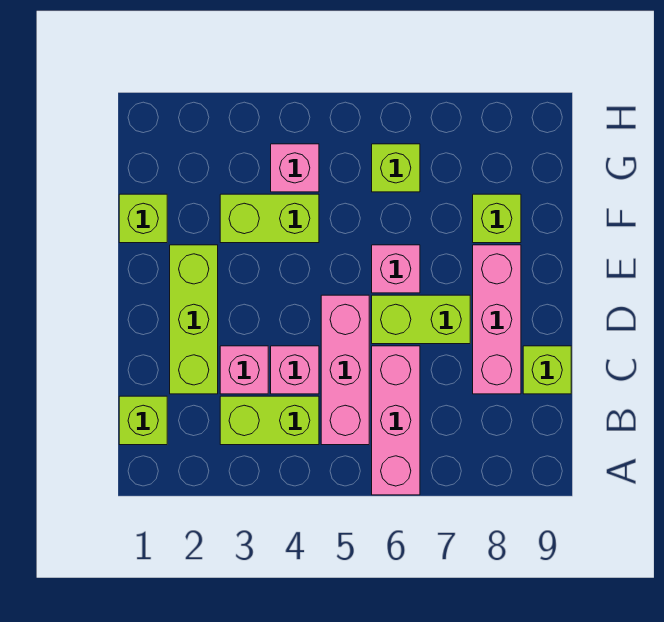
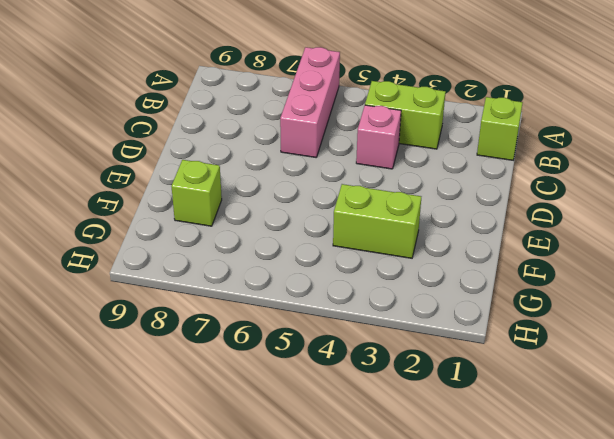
none -> pink brick B5:D5 level 1
none -> lime brick C2:E2 level 1
none -> pink brick C3 level 1

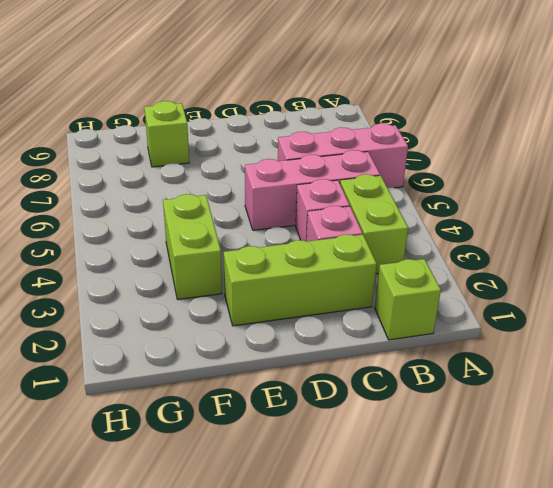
none -> pink brick C8:E8 level 1
none -> lime brick C9 level 1
none -> lime brick D6:D7 level 1

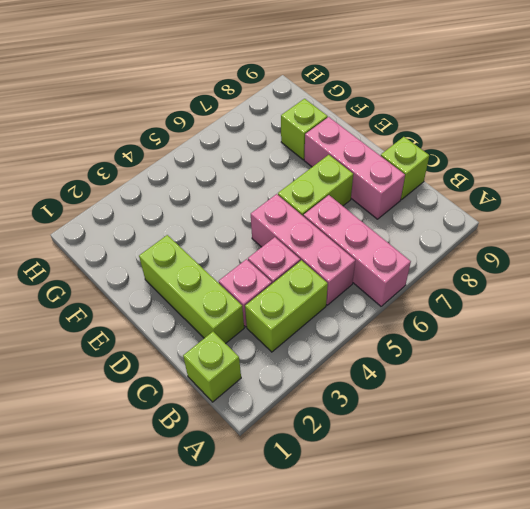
none -> pink brick E6 level 1
none -> lime brick F1 level 1
none -> lime brick F3:F4 level 1

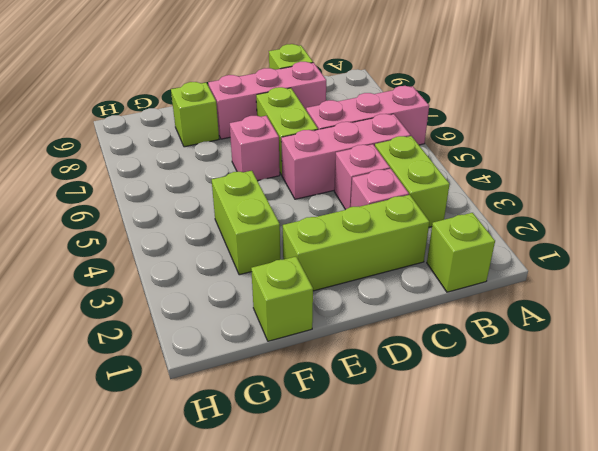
none -> pink brick G4 level 1
none -> lime brick G6 level 1

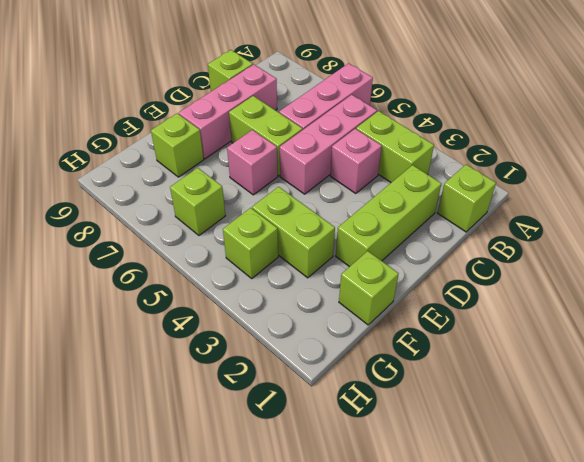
lime brick G4 level 1 -> pink brick G4 level 1
none -> pink brick C3 level 1

